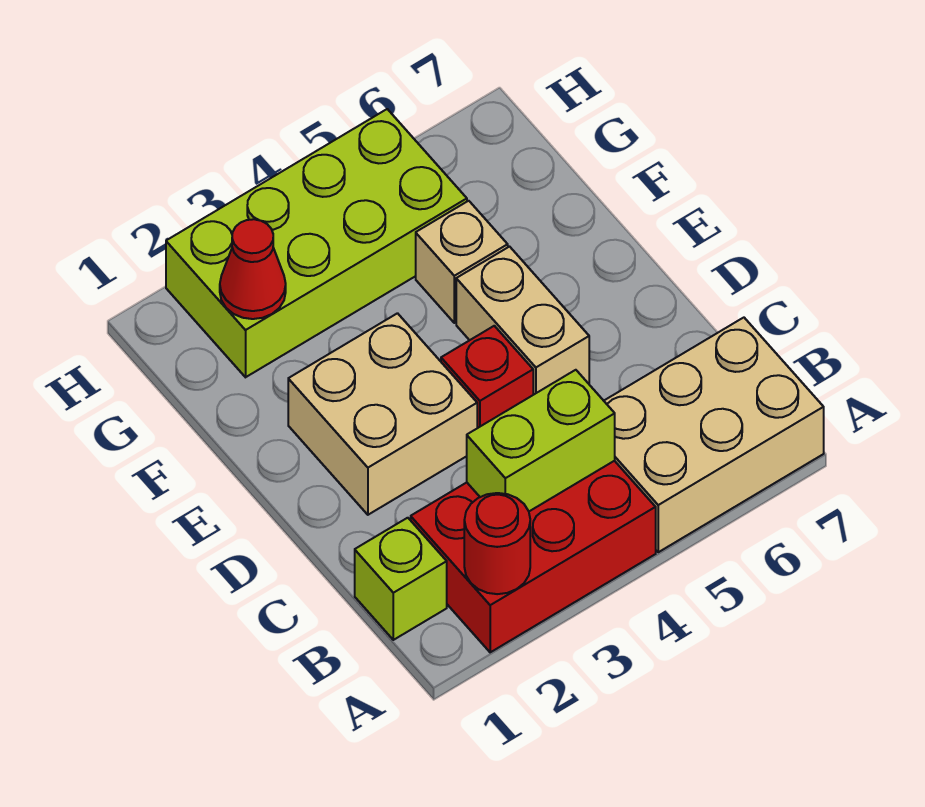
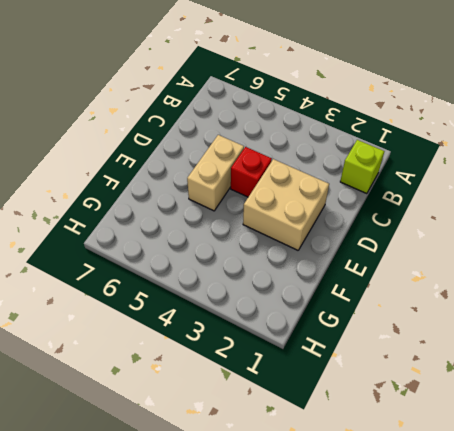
none -> red brick A2:B4 level 1
none -> tan brick A5:B7 level 1

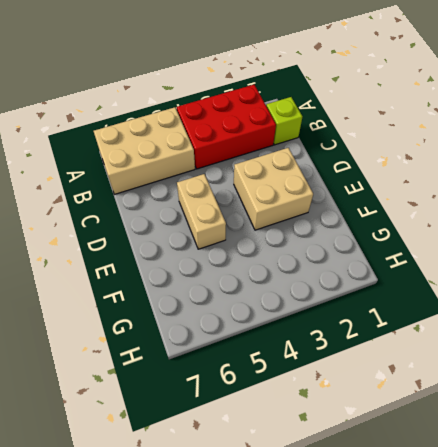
none -> red brick D4 level 1
none -> tan brick F5 level 1

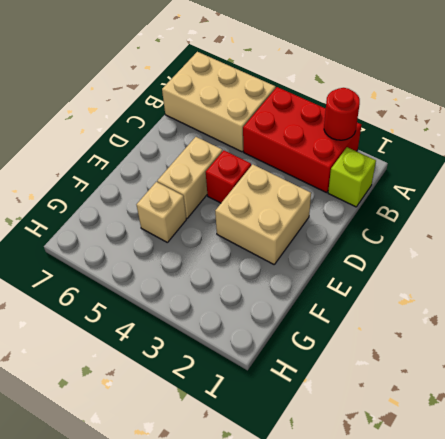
none -> lime brick G2:H5 level 1
none -> lime brick B3:B4 level 2

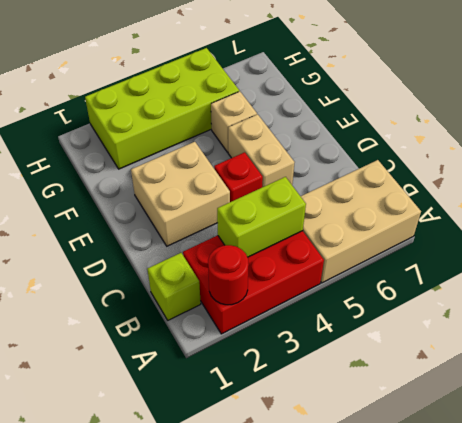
none -> red cone G2 level 2

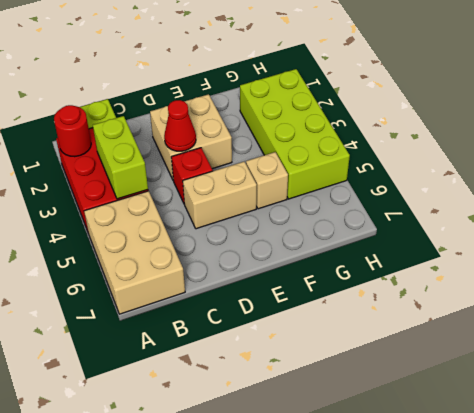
red cone D3 level 2 -> red cone G2 level 2

